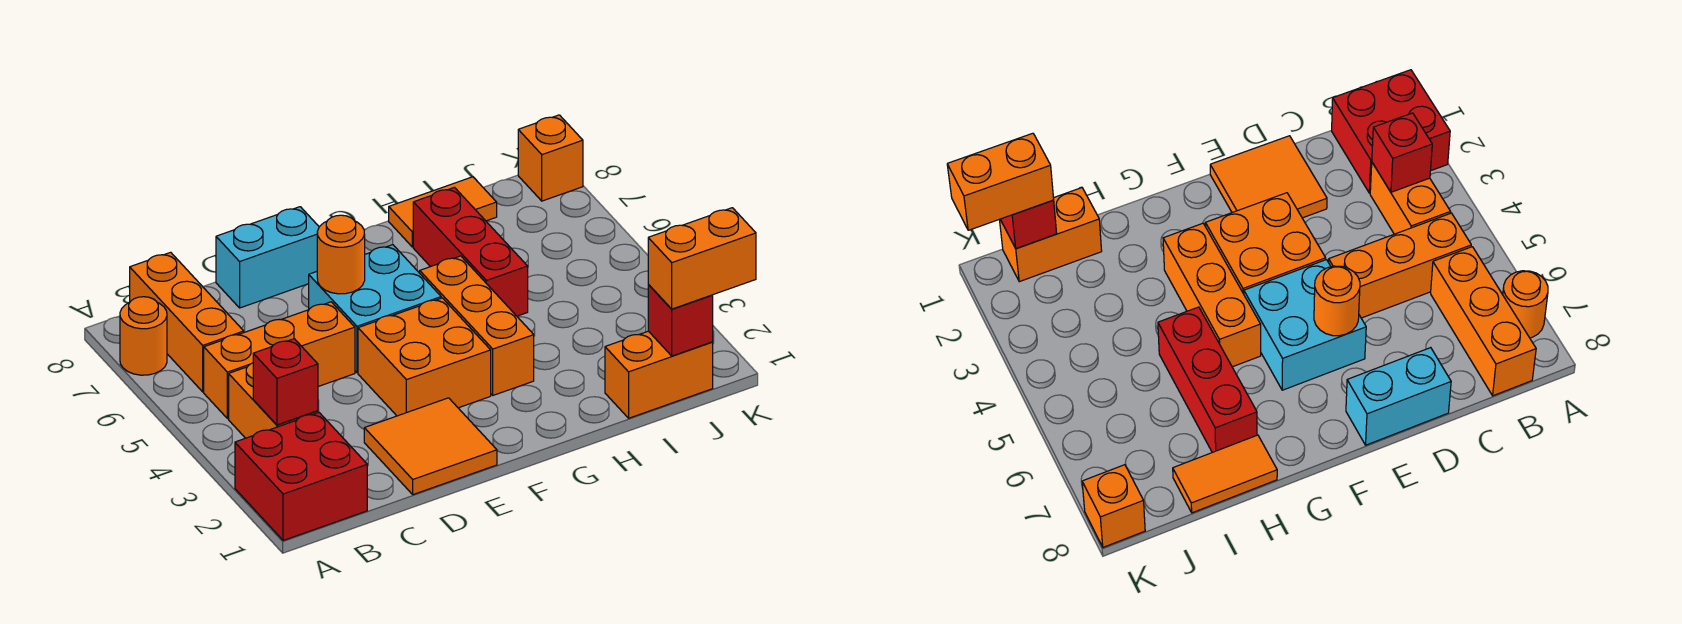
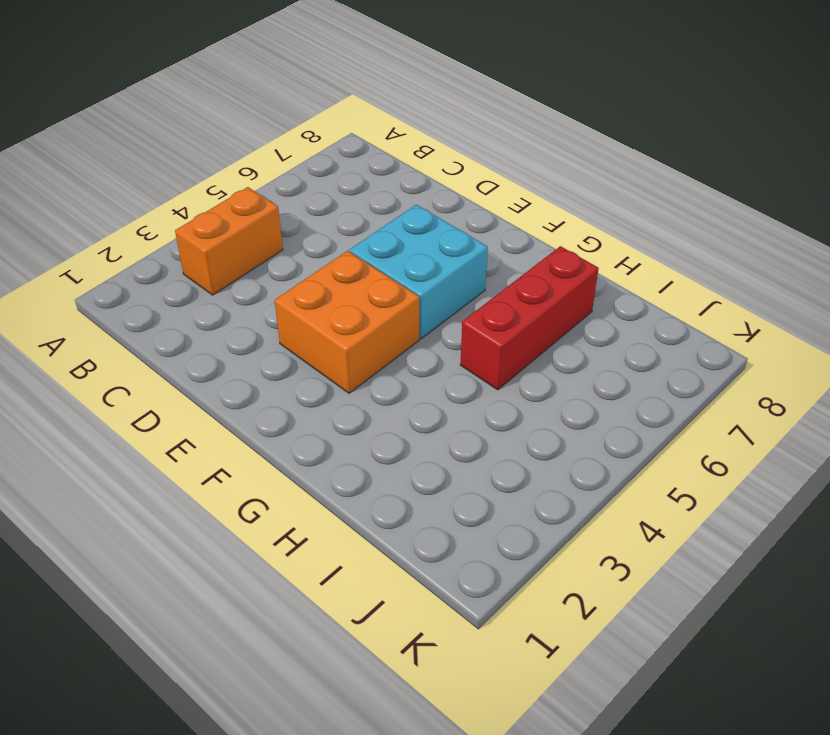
none -> red brick A1:B2 level 1
none -> orange round brick A7 level 1
none -> orange brick B5:D5 level 1

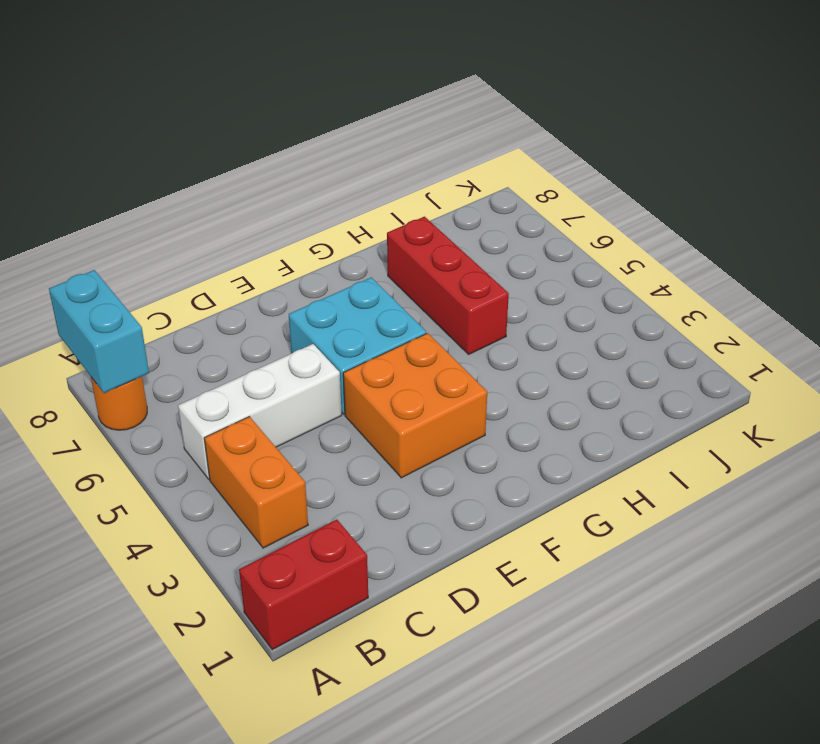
red brick A1:B1 level 1 -> red brick A1:B2 level 1
cyan brick A7:A8 level 2 -> cyan brick D8:E8 level 1
white brick B5:D5 level 1 -> orange brick B5:D5 level 1
none -> orange brick B6:B8 level 1
none -> orange tile D1:E2 level 1
none -> orange brick G3:G5 level 1

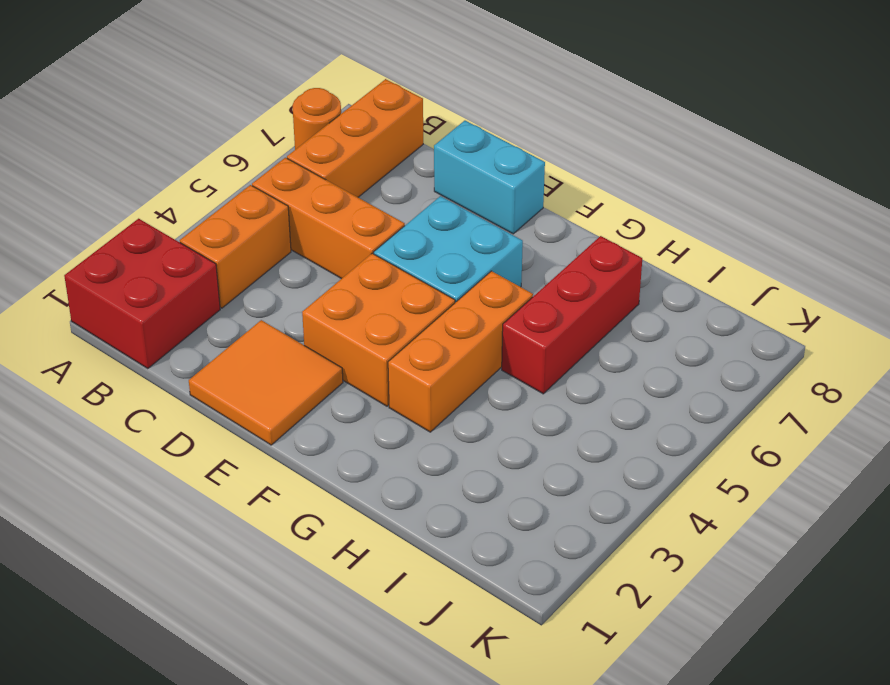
none -> orange tile H8:I8 level 1
none -> orange brick I1:J1 level 1
none -> orange brick K8 level 1

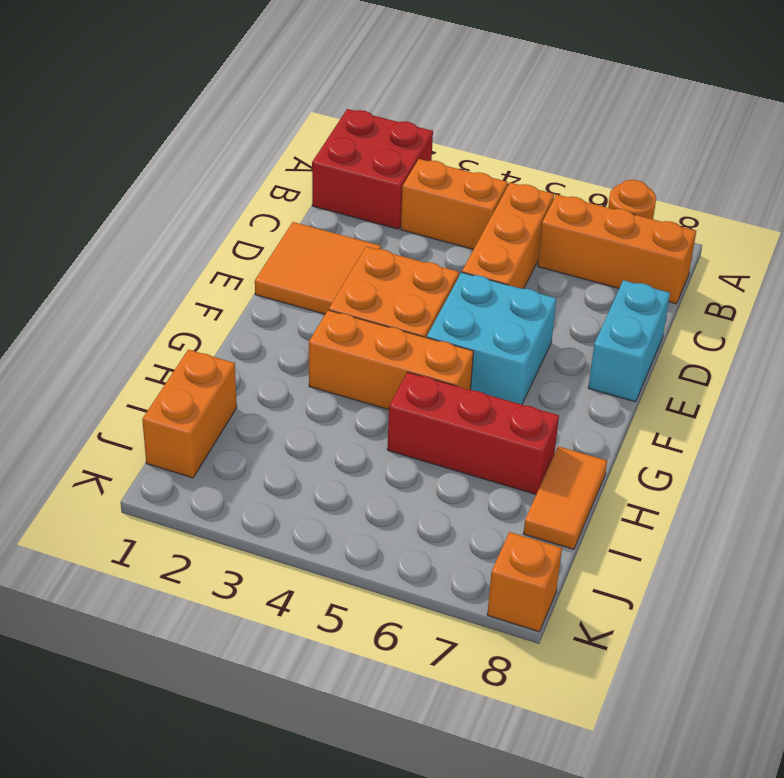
none -> red brick B3 level 2
none -> orange round brick E6 level 2
none -> red brick J1 level 2

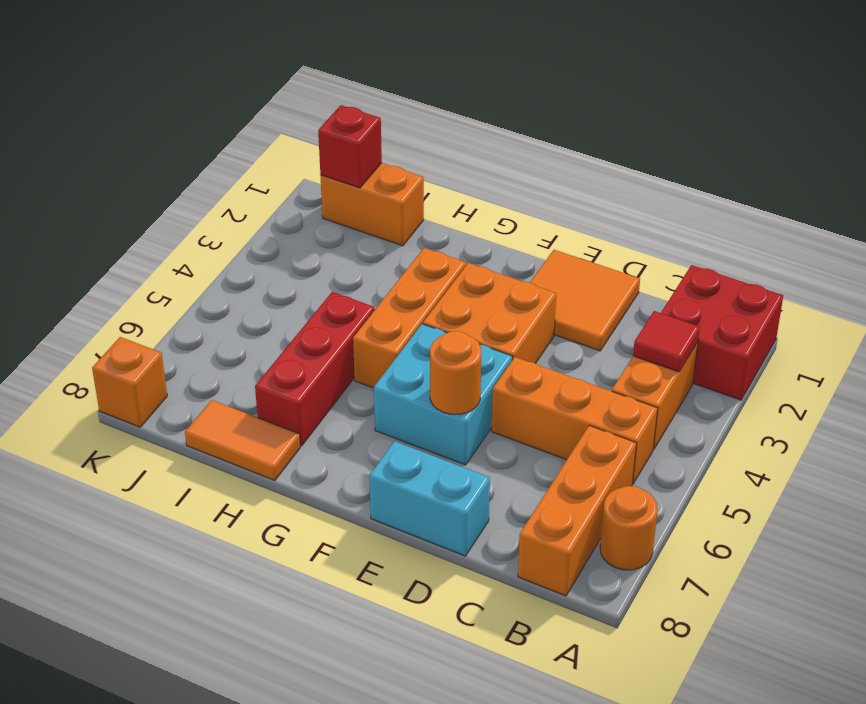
red tile B3 level 2 -> red brick B3 level 2
none -> orange brick J1:K1 level 3

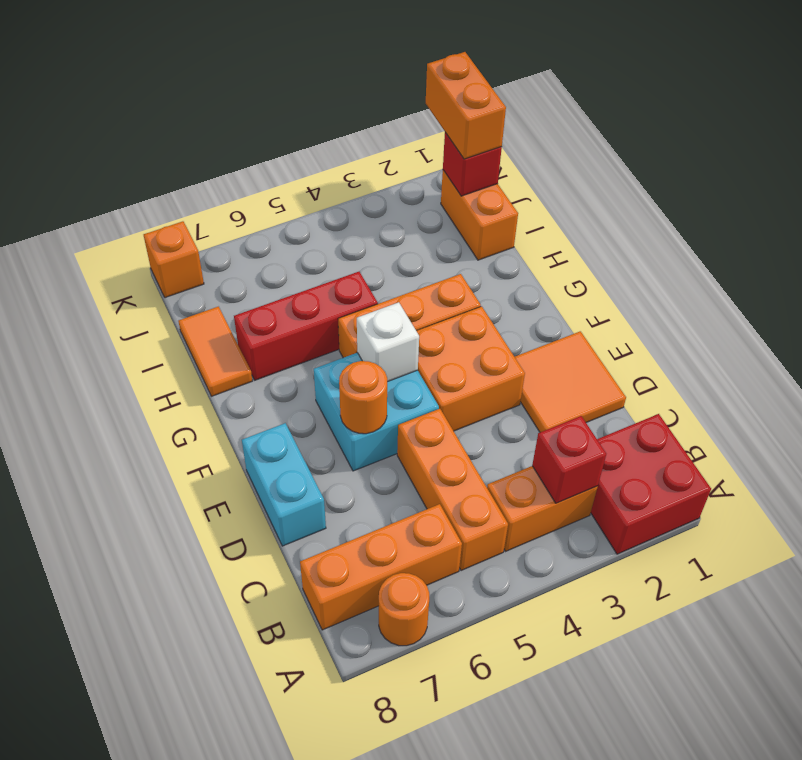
white brick F5 level 2 -> none

